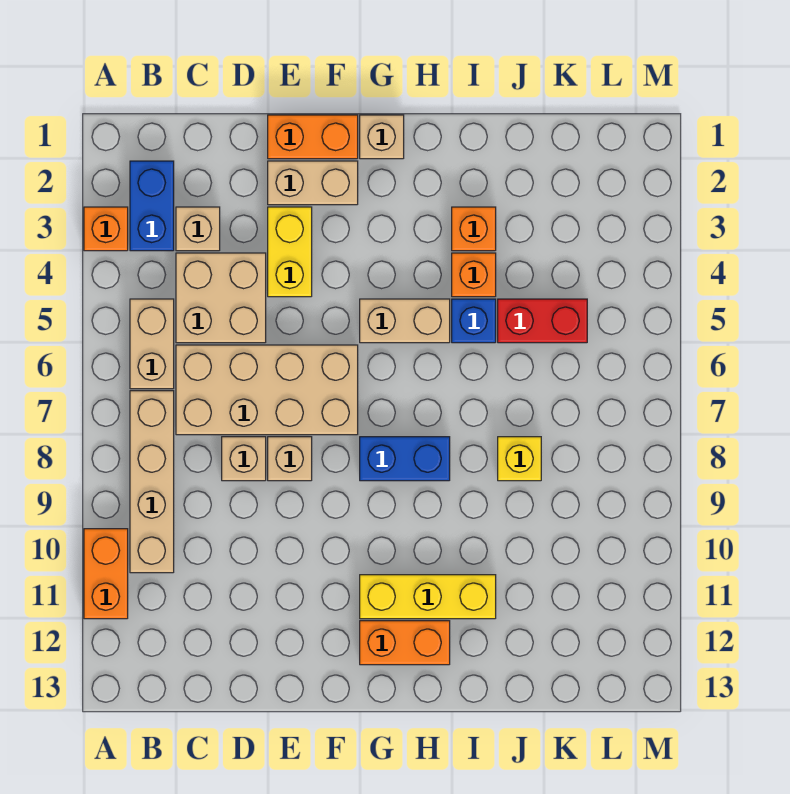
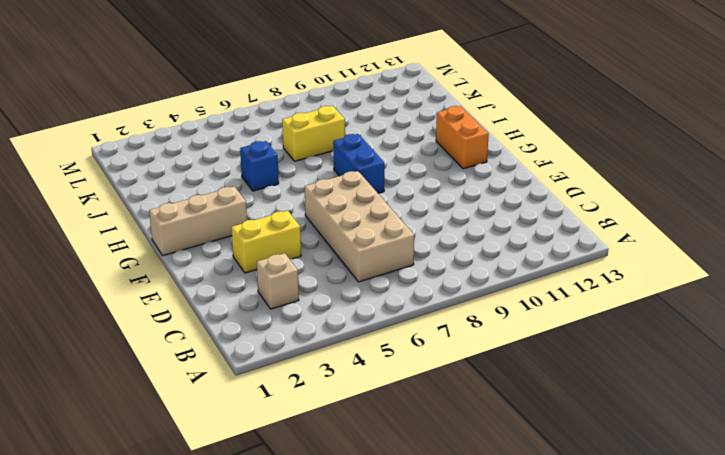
tan brick G1:G3 level 1 -> tan brick G1 level 1
yellow brick J7:J8 level 1 -> yellow brick J8 level 1
none -> orange brick A3 level 1
none -> orange brick A10:A11 level 1
none -> blue brick B2:B3 level 1

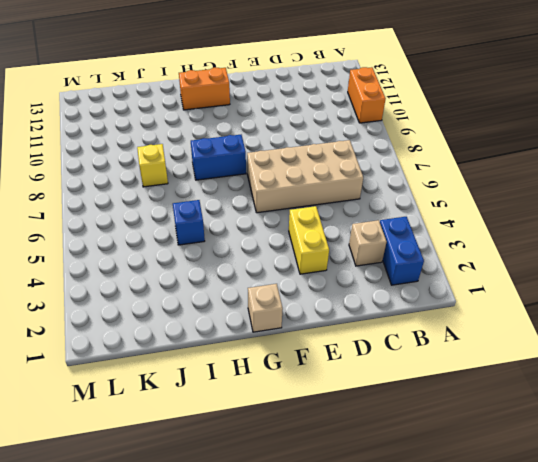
none -> orange brick A3 level 1
none -> tan brick B5:B6 level 1
none -> tan brick B7:B10 level 1

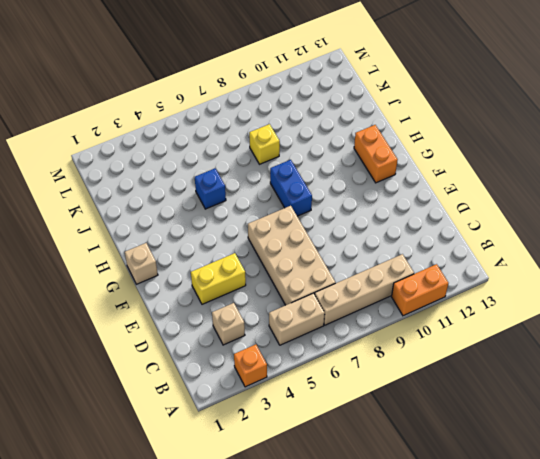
none -> blue brick B2:B3 level 1
none -> tan brick C4:D5 level 1
none -> tan brick D8 level 1

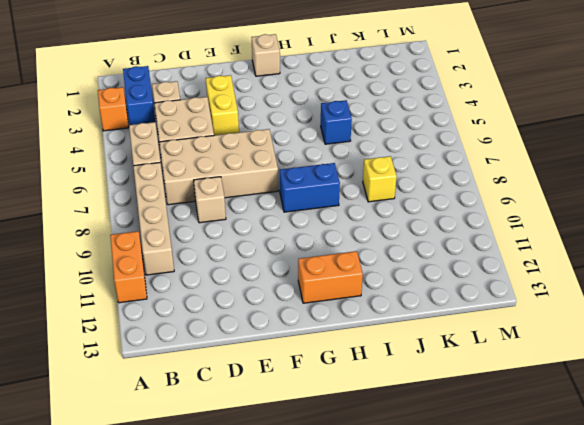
none -> orange brick E1:F1 level 1
none -> tan brick E2:F2 level 1
none -> tan brick E8 level 1

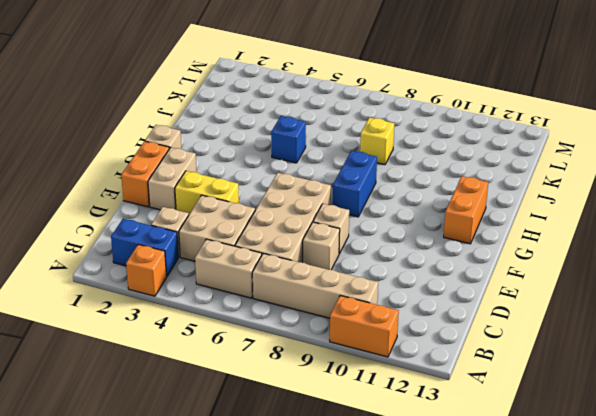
none -> tan brick G5:H5 level 1
none -> yellow brick G11:I11 level 1
none -> orange brick I3 level 1

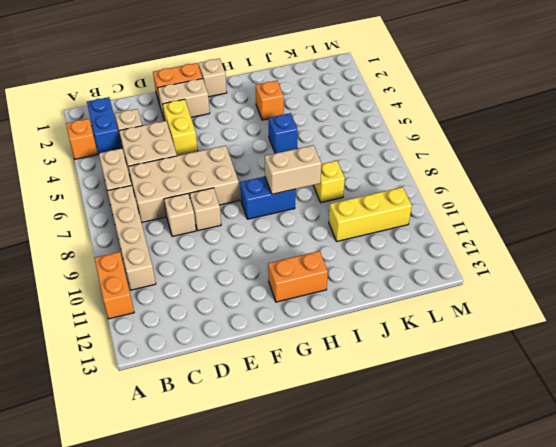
tan brick H8:I8 level 2 -> tan brick G5:H5 level 1
yellow brick J10:L10 level 1 -> yellow brick G11:I11 level 1
none -> orange brick I4 level 1
none -> red brick J5:K5 level 1

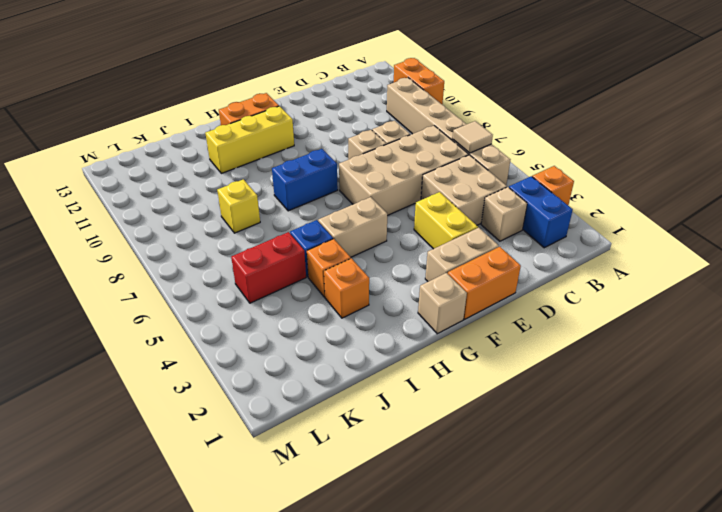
tan tile B6 level 2 -> none

